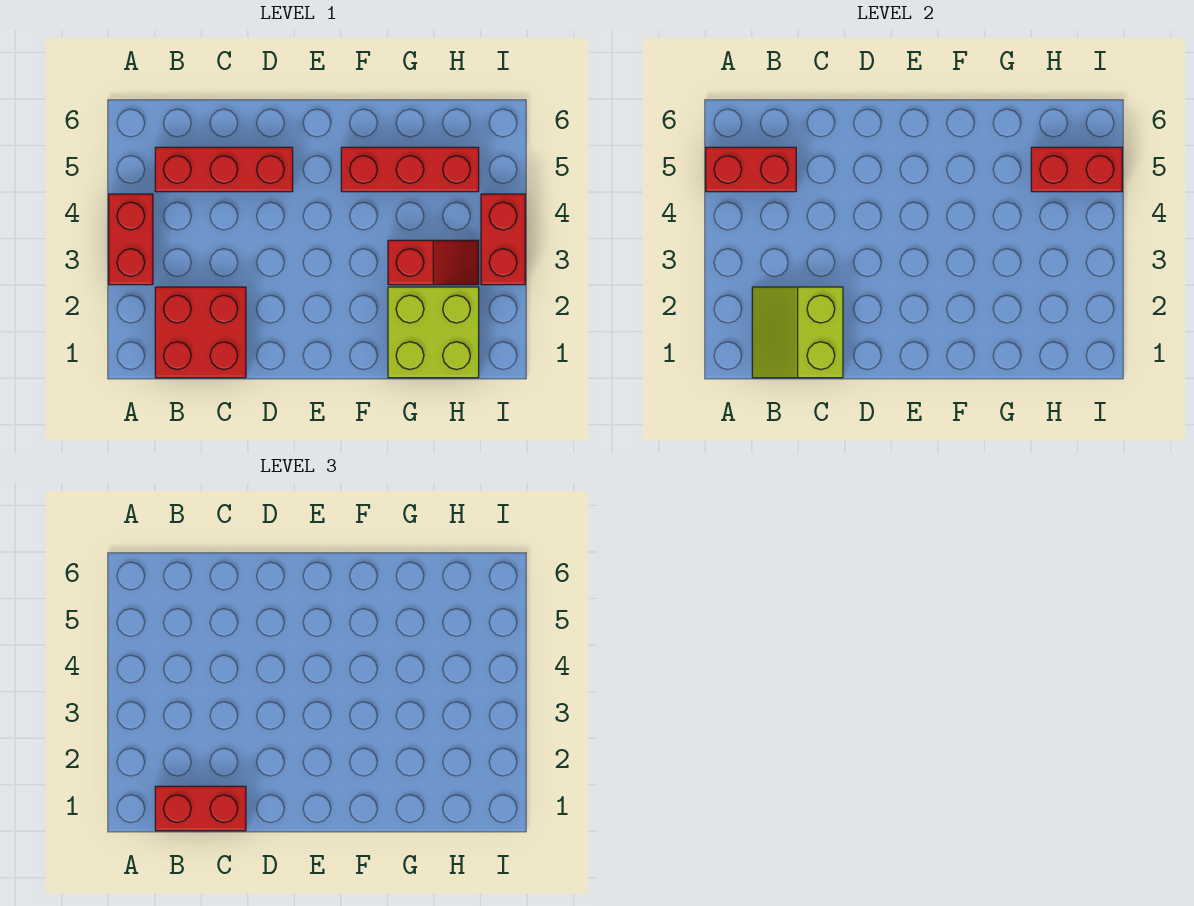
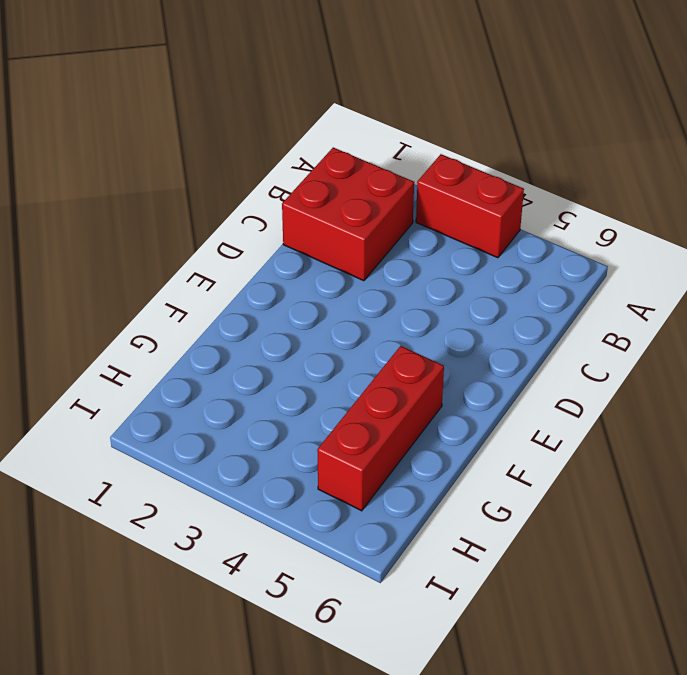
none -> red brick B5:D5 level 1
none -> lime brick G1:H2 level 1

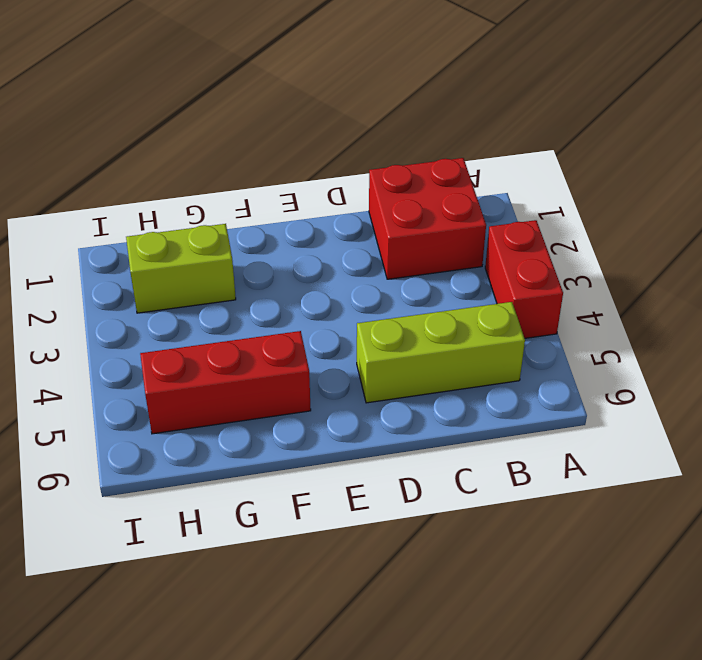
lime brick B5:D5 level 1 -> red brick B5:D5 level 1
lime brick G2:H2 level 1 -> lime brick G1:H2 level 1
none -> red slope G3:H3 level 1 top G
none -> red brick I3:I4 level 1

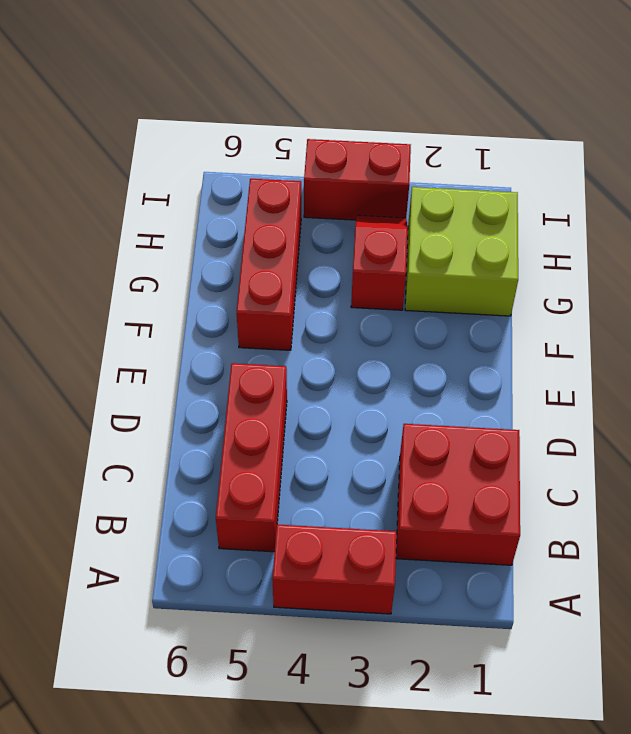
none -> red brick A5:B5 level 2
none -> lime slope B1:C2 level 2 top C

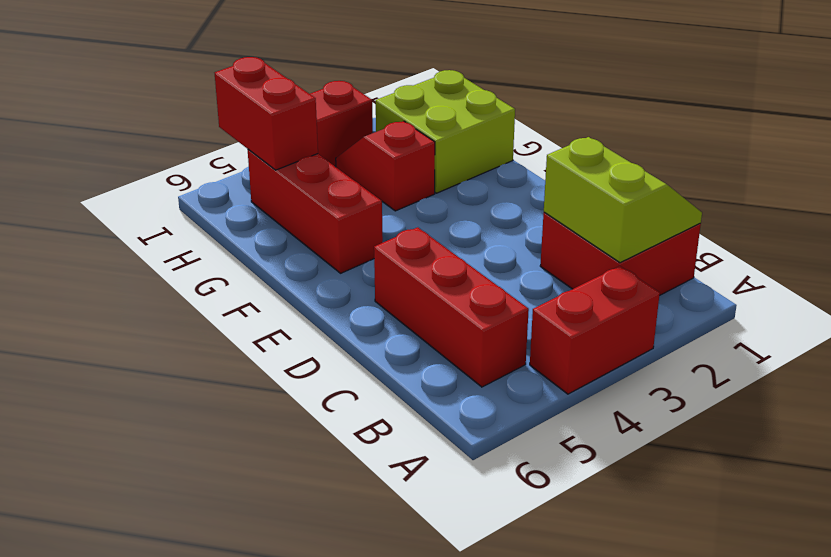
lime slope B1:C2 level 2 top 2 -> lime slope B1:C2 level 2 top C
none -> red brick A5:B5 level 2
none -> red brick B1:C1 level 3

